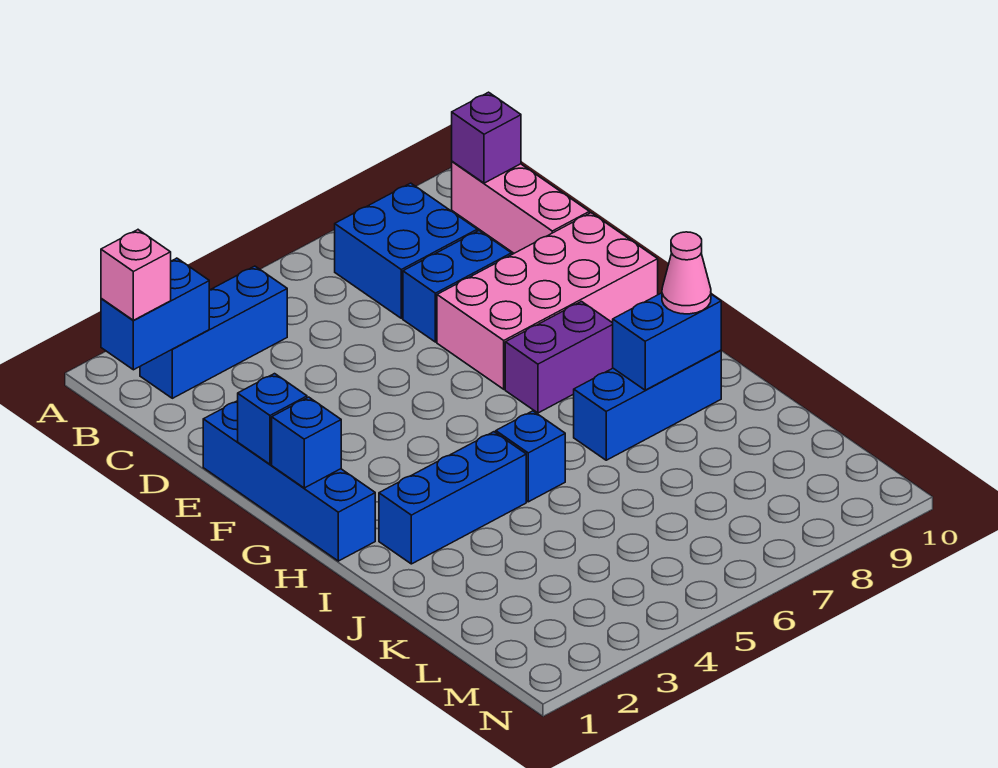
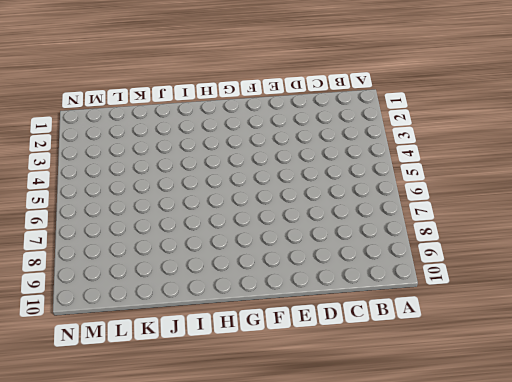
none -> blue brick B2:B4 level 1
none -> blue brick B7:C8 level 1
none -> pink brick B10:D10 level 1

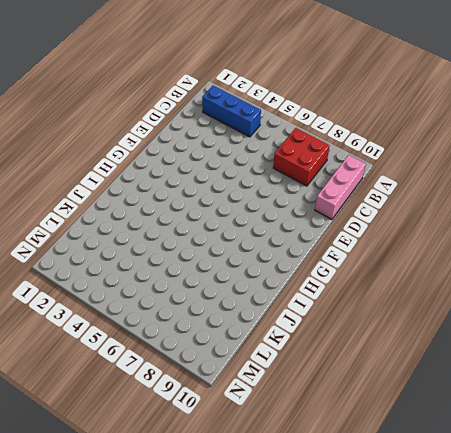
red brick B7:C8 level 1 -> blue brick B7:C8 level 1
none -> blue brick D7:D8 level 1
none -> blue brick E1:H1 level 1
none -> pink brick E7:F10 level 1

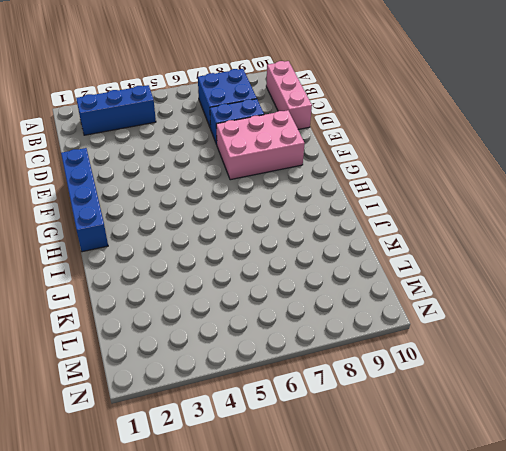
pink brick E7:F9 level 1 -> pink brick E7:F10 level 1
none -> purple brick G7:G8 level 1
none -> blue brick I2:I4 level 1
none -> blue brick I5 level 1

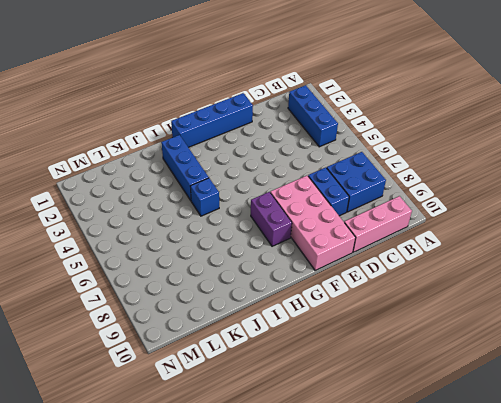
none -> blue brick I7:I9 level 1
none -> blue brick B1:B2 level 2
none -> purple brick B10 level 2

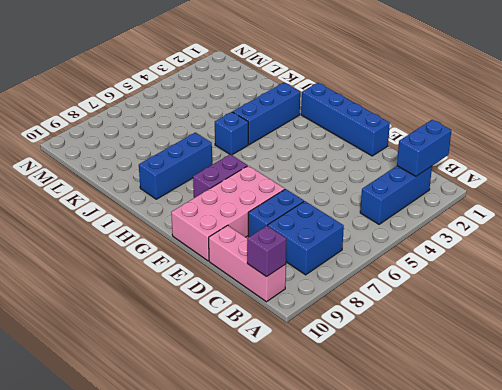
none -> blue brick F1 level 2
none -> blue brick G1 level 2
none -> blue brick I8:I9 level 2

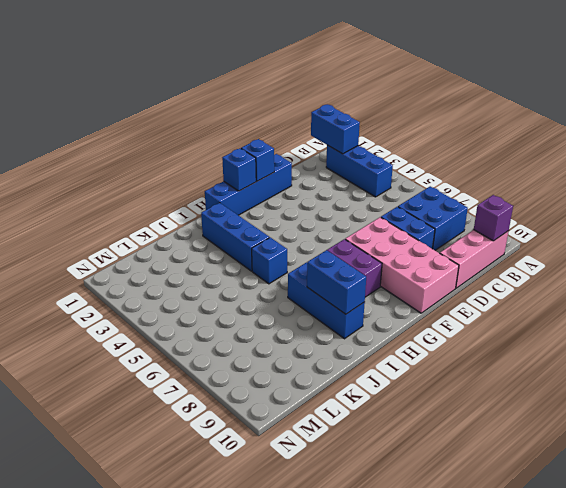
none -> pink brick B1 level 3
none -> pink cone I9 level 3

